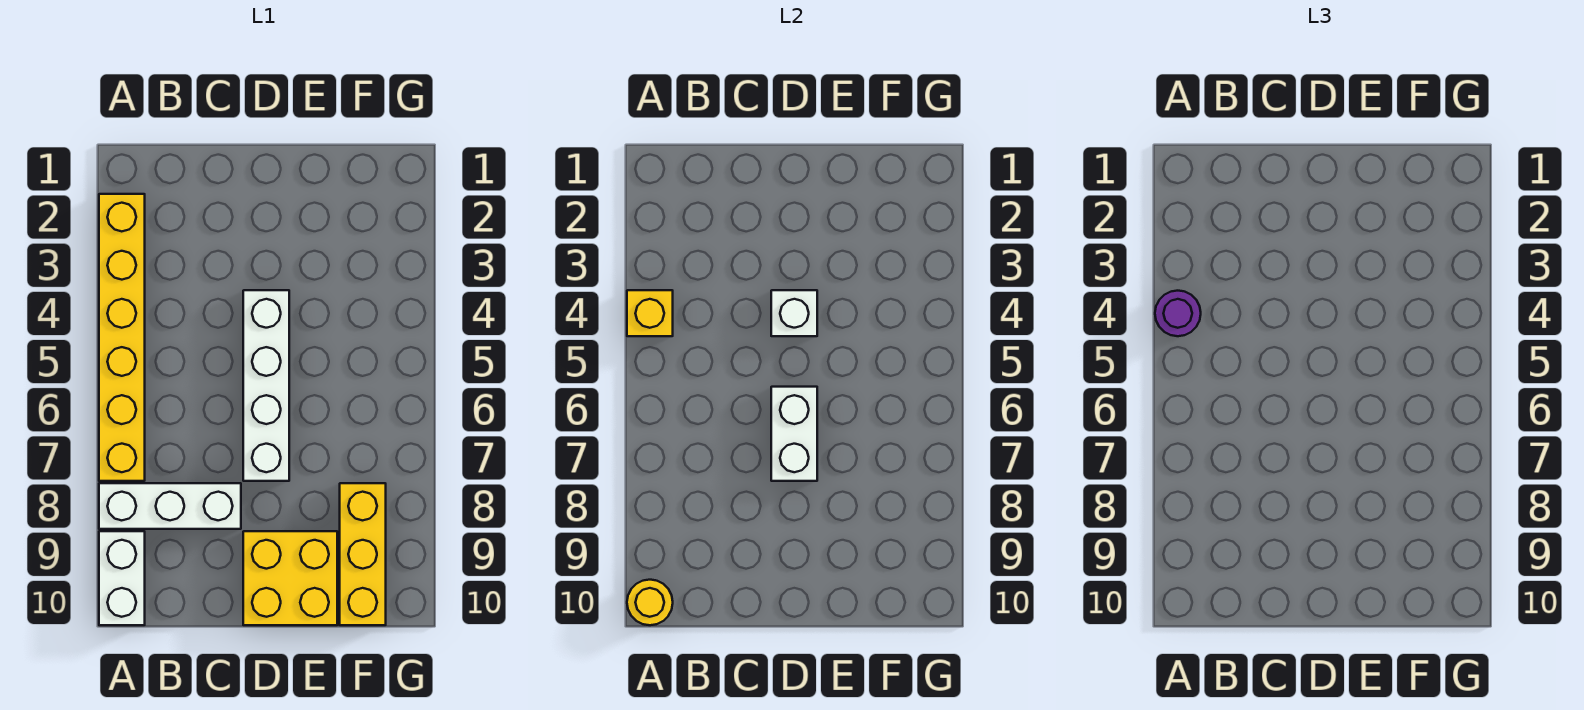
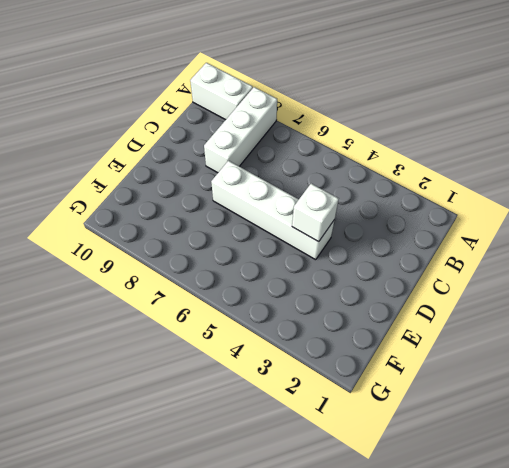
none -> yellow brick A2:A7 level 1
none -> yellow brick D9:E10 level 1

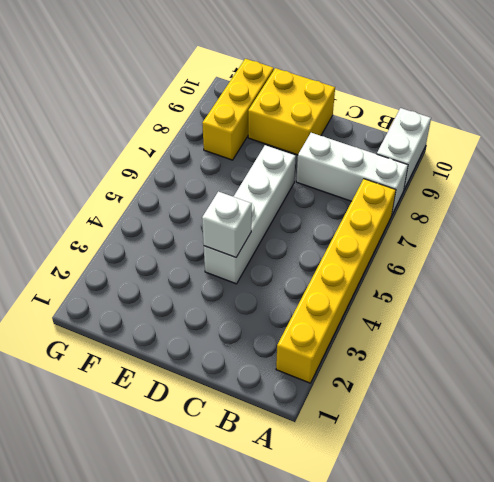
none -> yellow brick A4 level 2
none -> yellow round brick A10 level 2

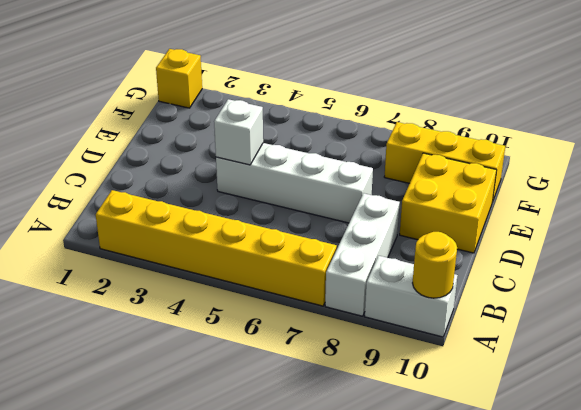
yellow brick G1 level 1 -> yellow brick A4 level 2
none -> white brick D6:D7 level 2
none -> purple round brick A4 level 3

